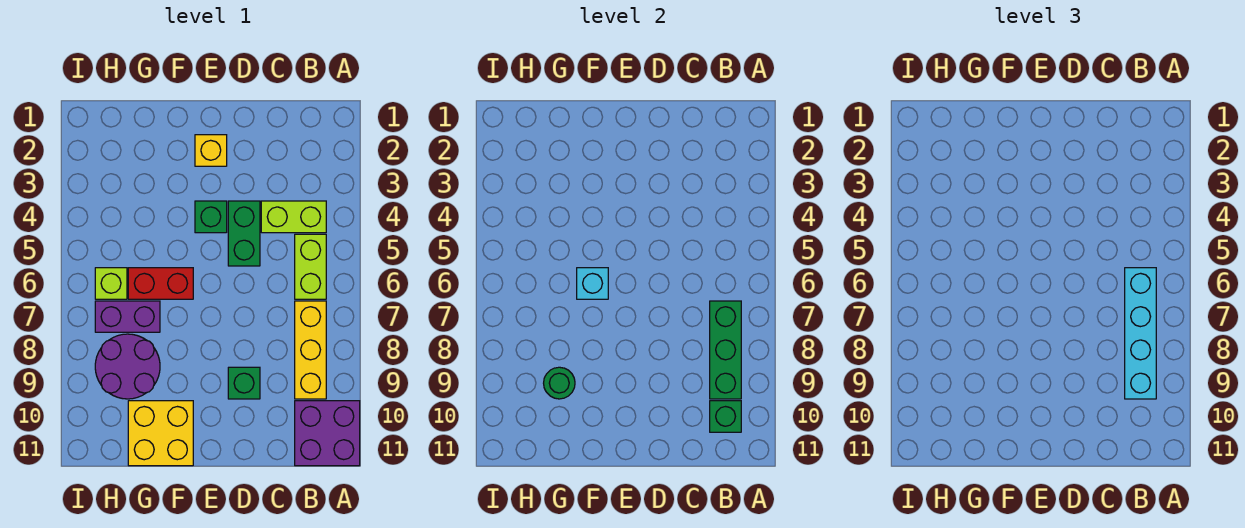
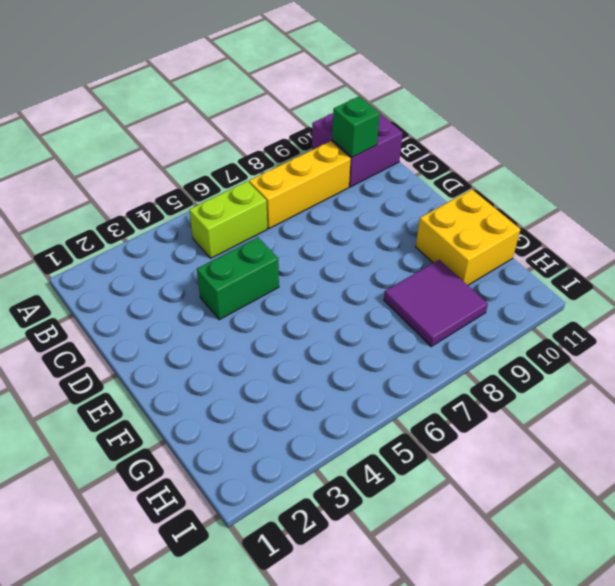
purple tile G8:H9 level 1 -> purple round brick G8:H9 level 1
none -> lime brick B4:C4 level 1
none -> green brick D9 level 1
none -> yellow brick E2 level 1

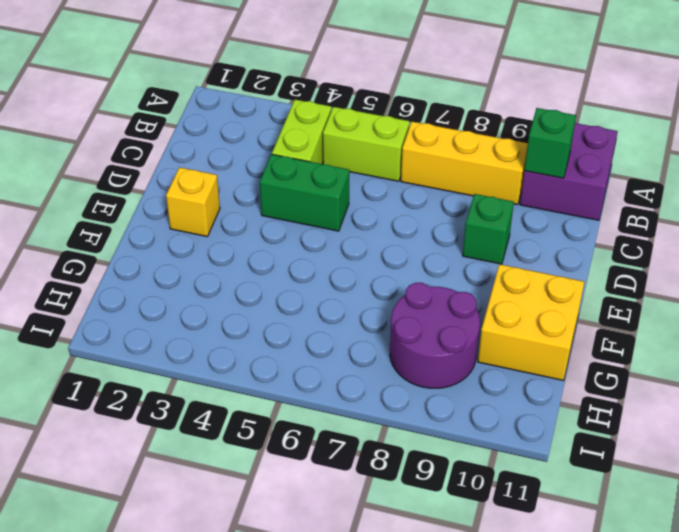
none -> green brick E4 level 1
none -> red brick F6:G6 level 1
none -> purple brick G7:H7 level 1

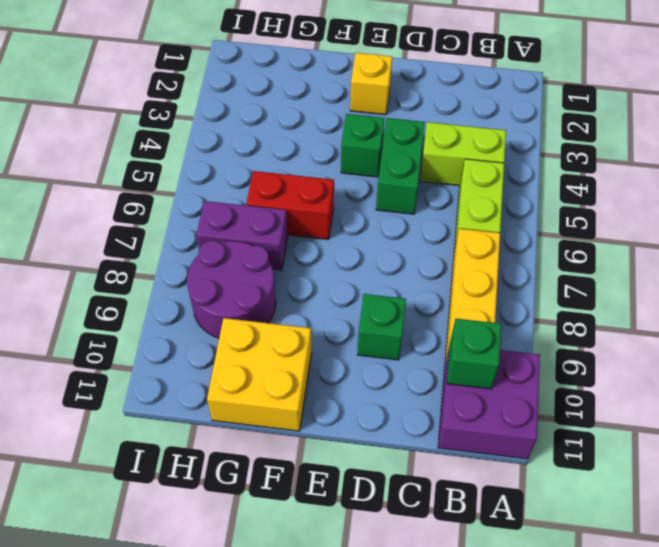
none -> lime brick H6 level 1
none -> green brick B7:B9 level 2
none -> cyan brick F6 level 2

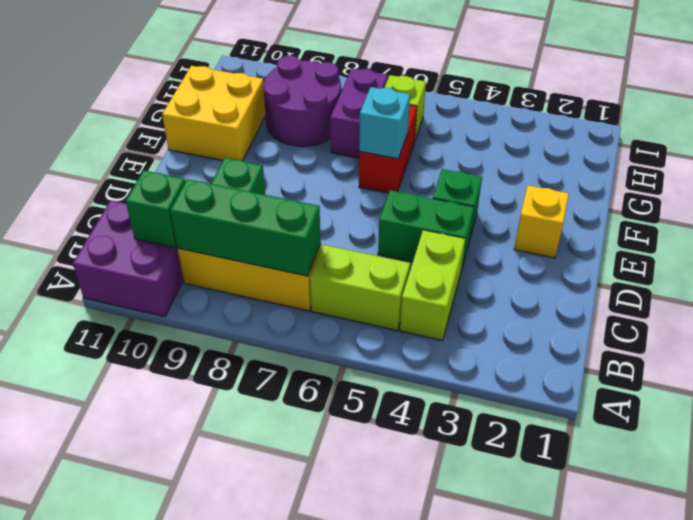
none -> green round brick G9 level 2
none -> cyan brick B6:B9 level 3

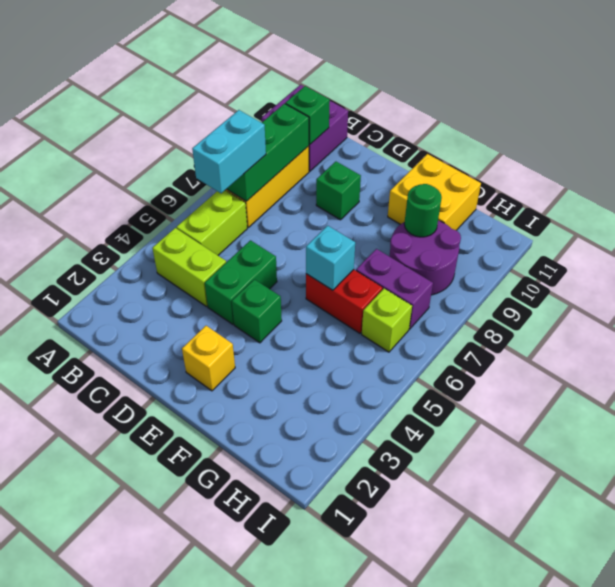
cyan brick B6:B7 level 3 -> cyan brick B6:B9 level 3

